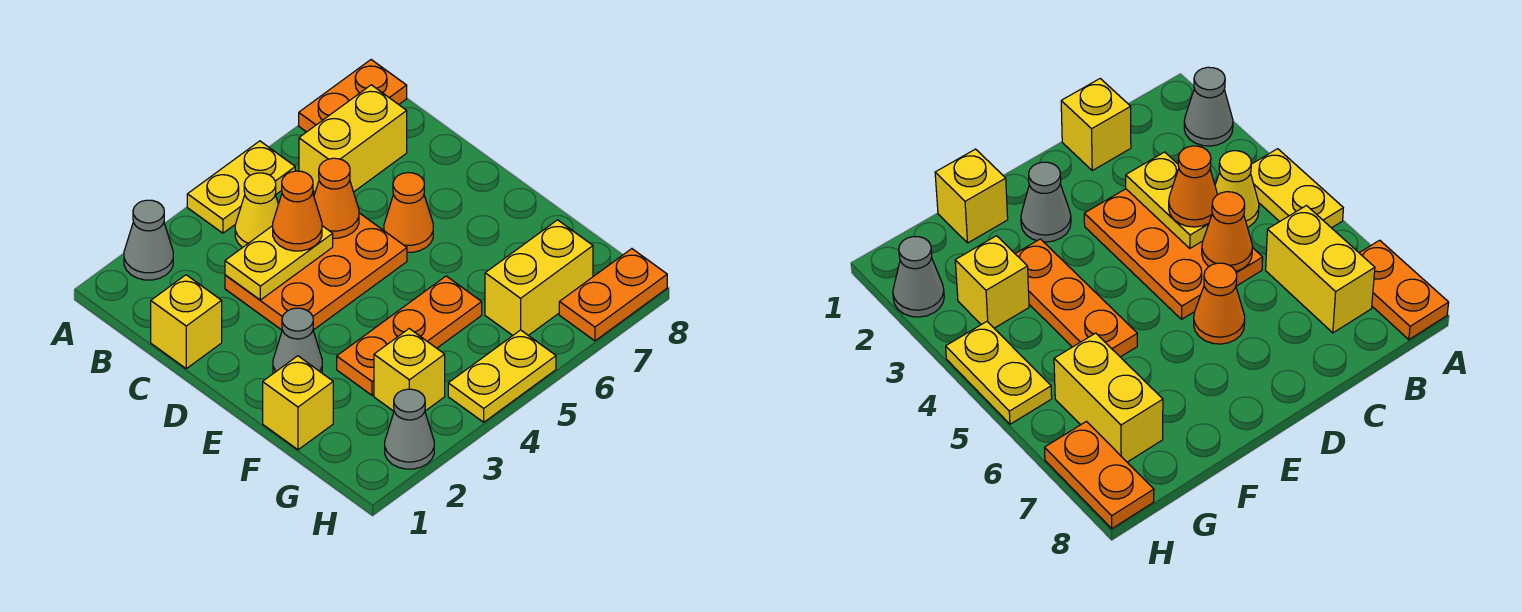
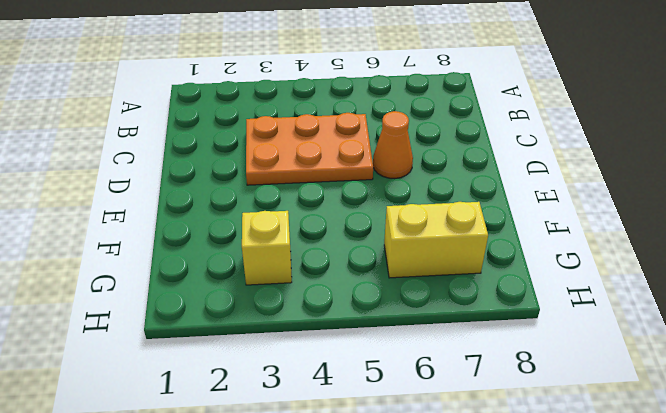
none -> grey cone A2 level 1
none -> yellow plate A4:A5 level 1
none -> orange plate A7:A8 level 1

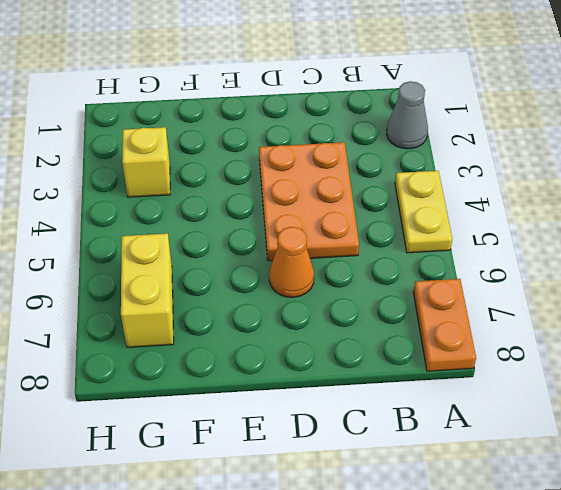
none -> yellow cone B4 level 1
none -> yellow brick B6:B7 level 1
none -> yellow brick C1 level 1

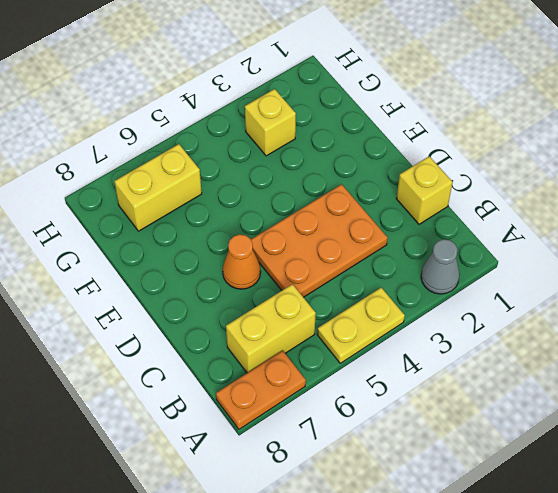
none -> yellow cone B4 level 1
none -> grey cone E2 level 1
none -> yellow brick F1 level 1

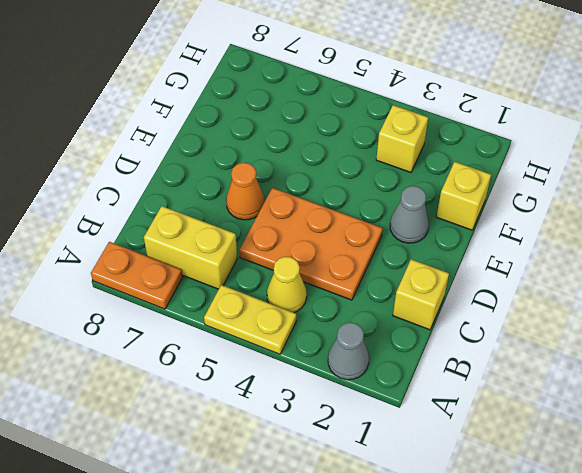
none -> orange plate F3:F5 level 1
none -> yellow brick G6:G7 level 1
none -> grey cone H2 level 1

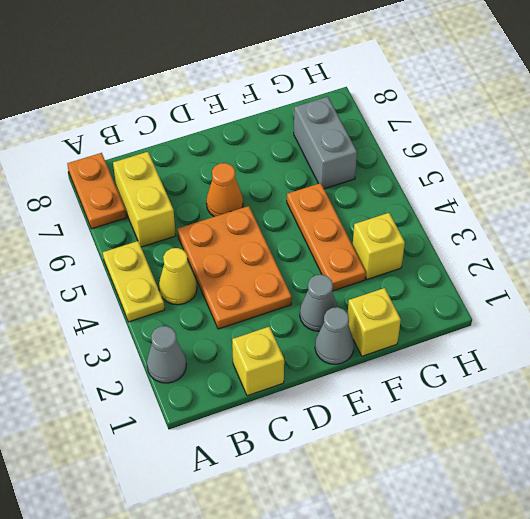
grey cone E1 level 1 -> grey cone H2 level 1
grey brick G6:G7 level 1 -> yellow brick G6:G7 level 1
none -> yellow plate H4:H5 level 1
none -> orange plate H7:H8 level 1
none -> yellow plate C3:C4 level 2

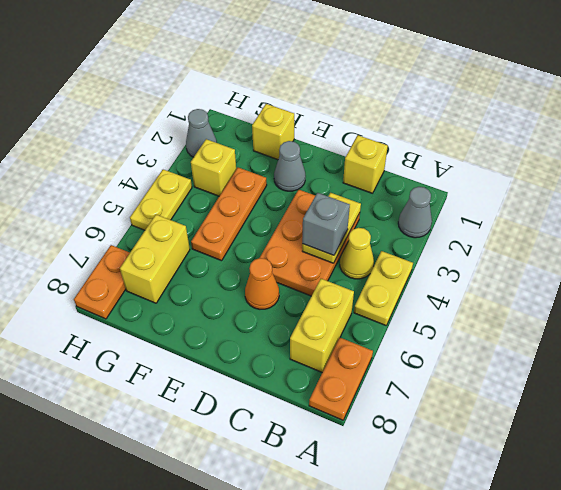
grey brick C4 level 3 -> orange cone C4 level 3
none -> orange cone C5 level 2

